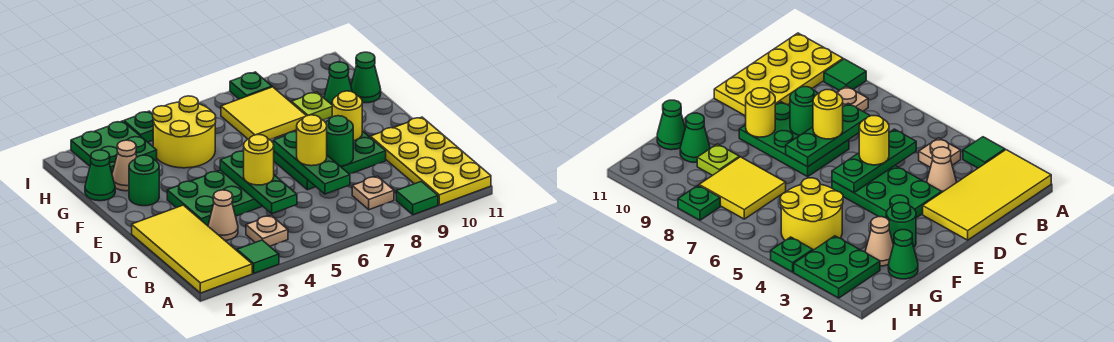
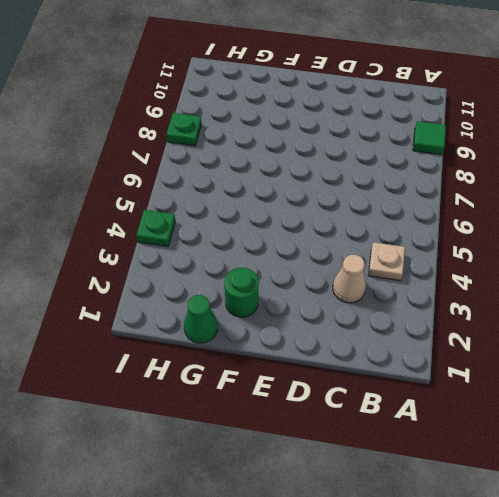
none -> yellow tile A1:D2 level 1
none -> green tile A3 level 1
none -> yellow plate A10:D11 level 1

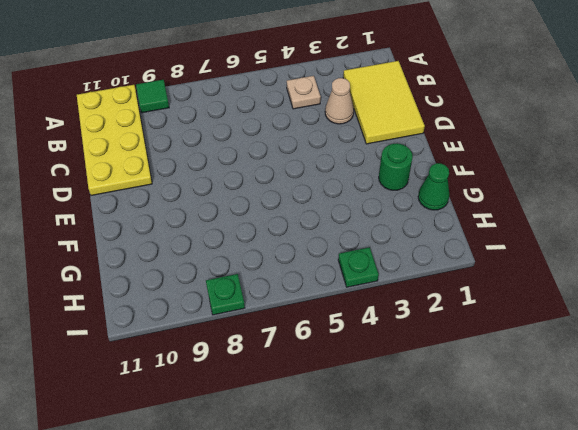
yellow tile B1:D2 level 1 -> yellow tile A1:D2 level 1
none -> green tile A3 level 1
none -> tan plate B8 level 1
none -> green plate D3:E5 level 1

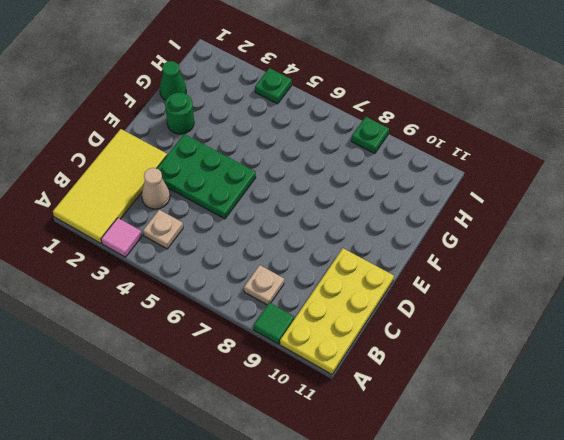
pink tile A3 level 1 -> green tile A3 level 1
none -> green plate D7:E9 level 1
none -> tan cone G2 level 1
none -> yellow round brick G4:H5 level 1

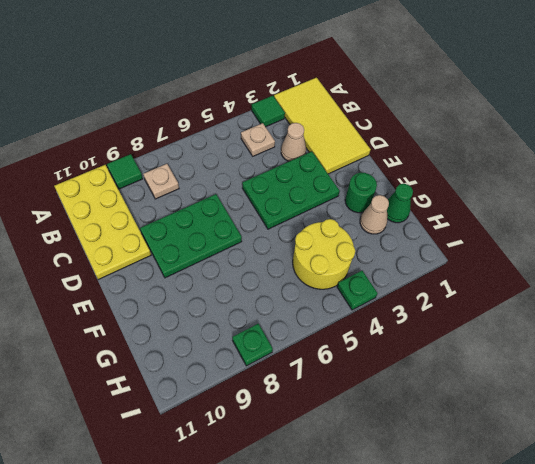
none -> yellow tile G7:H8 level 1
none -> lime plate G9 level 1
none -> green cone G10 level 1

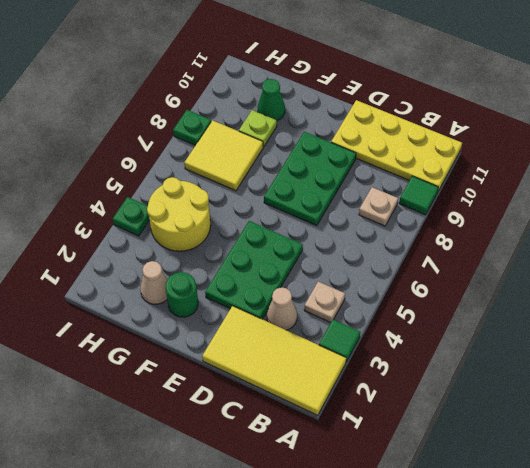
none -> green cone G1 level 1
none -> green cone G11 level 1
none -> green plate H2:I3 level 1

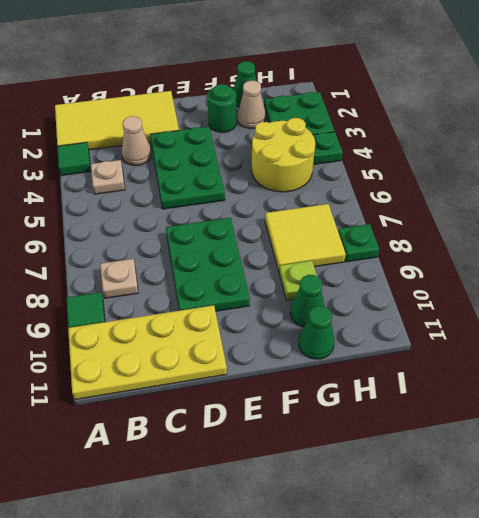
none -> green plate C5:E5 level 2
none -> green plate C7:E7 level 2
none -> green round brick D8 level 2

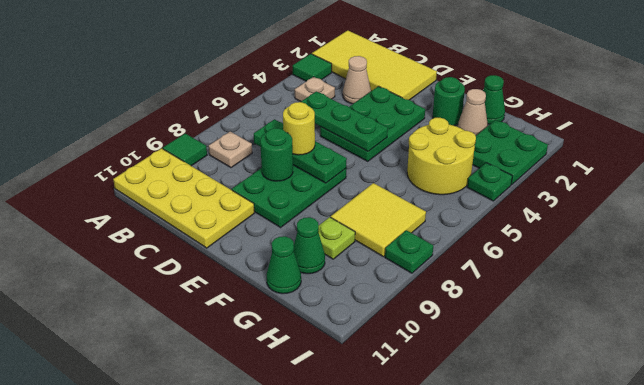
none -> yellow round brick E9 level 2
none -> yellow round brick D5 level 3

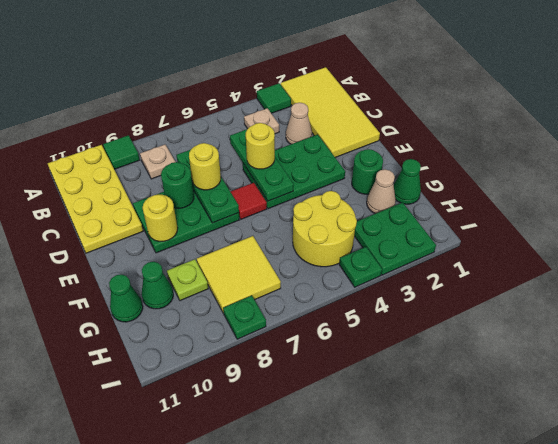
red tile E6 level 1 -> none

